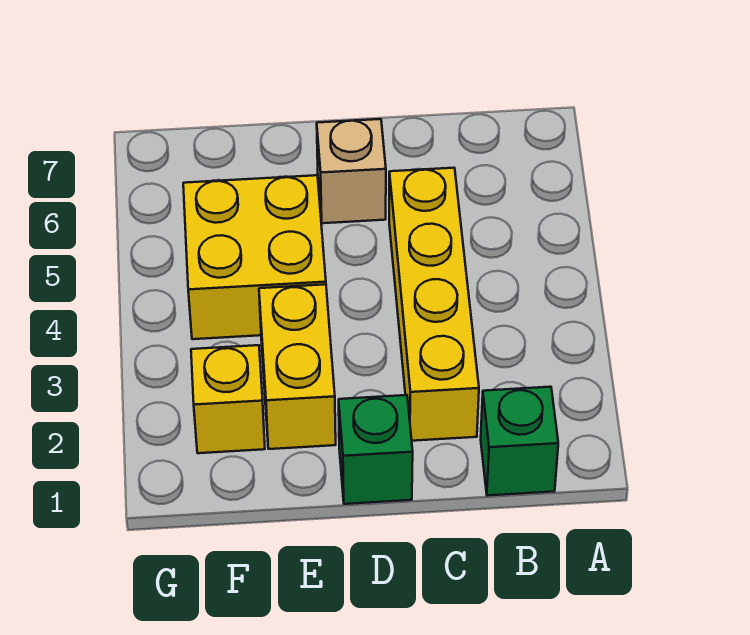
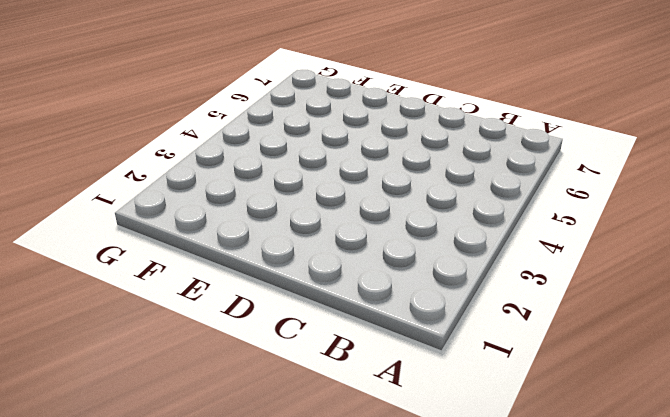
none -> green brick B1 level 1
none -> yellow brick C2:C5 level 1

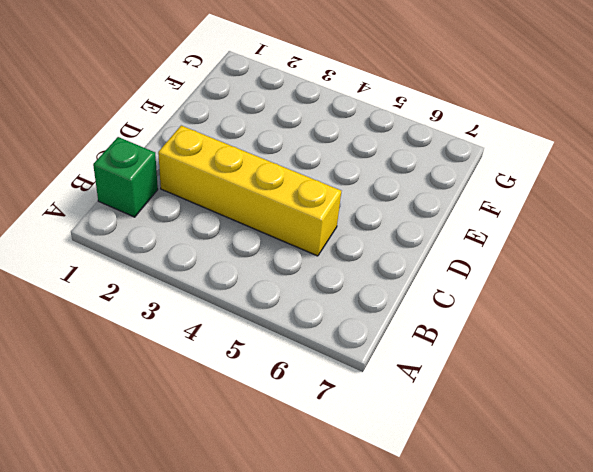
none -> green brick D1 level 1
none -> tan brick D6 level 1

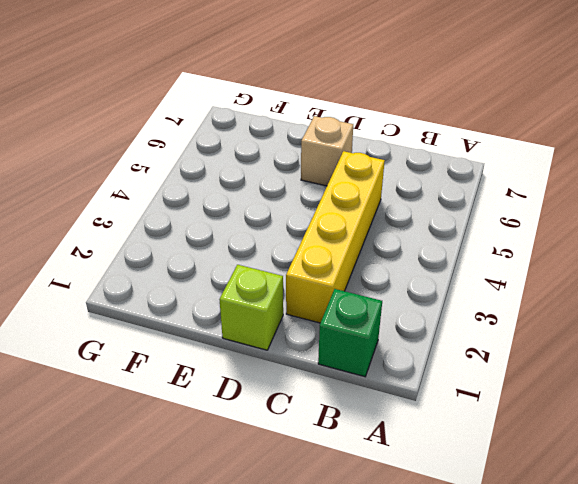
lime brick D1 level 1 -> green brick D1 level 1
none -> yellow brick E2:E3 level 1
none -> yellow brick E4:F5 level 1

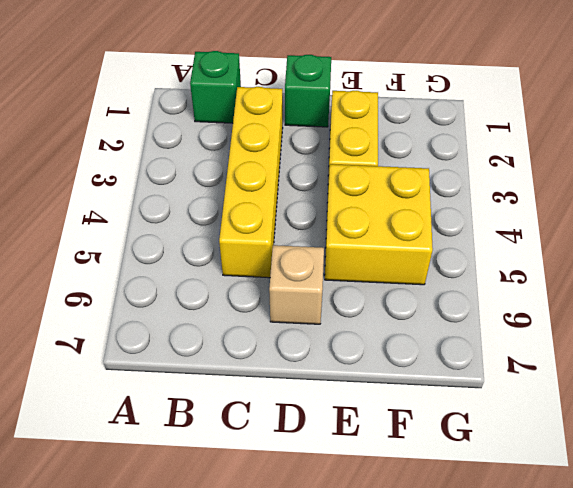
none -> yellow brick F2 level 1

